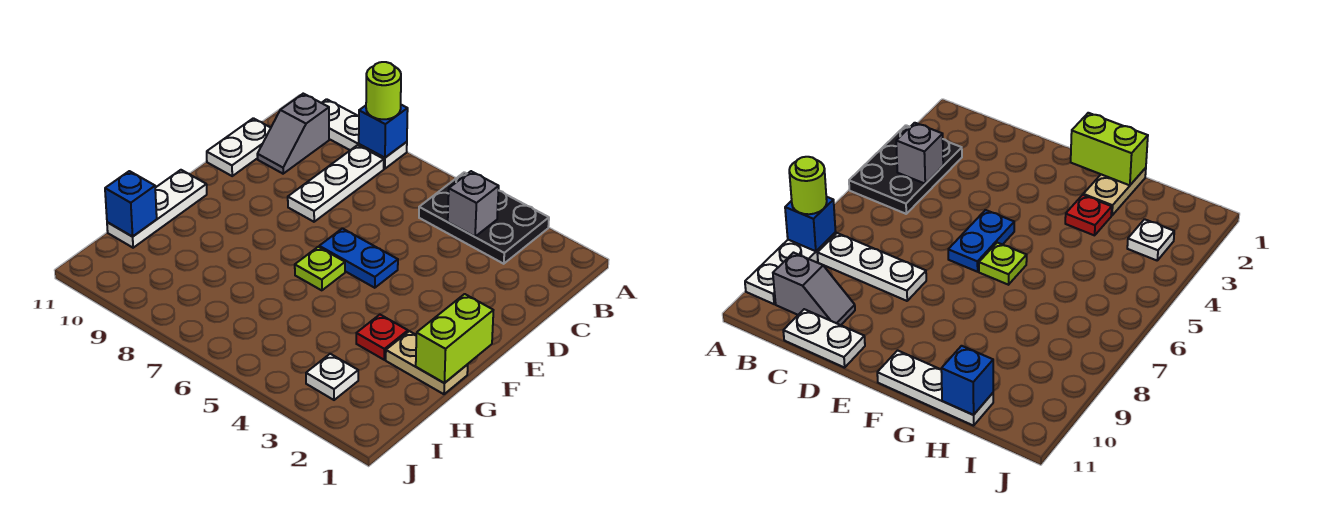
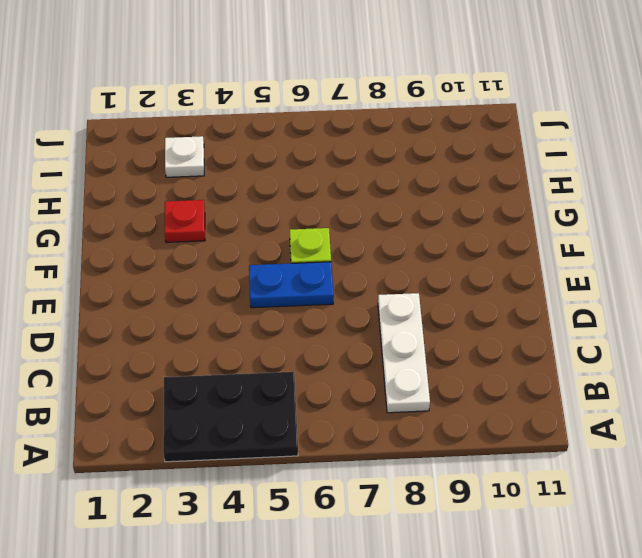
none -> white plate A8:A10 level 1
none -> grey slope B10:C10 level 1 top B
none -> white plate C11:D11 level 1

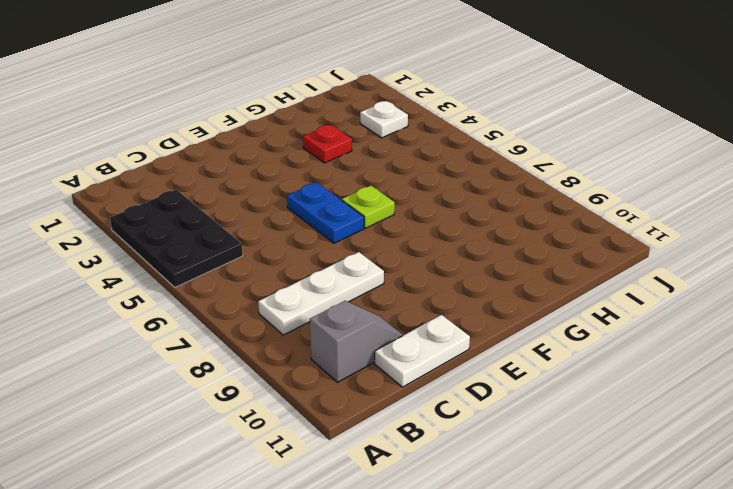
none -> white plate A8:A10 level 1
none -> white plate F11:H11 level 1
none -> tan plate G1:G2 level 1

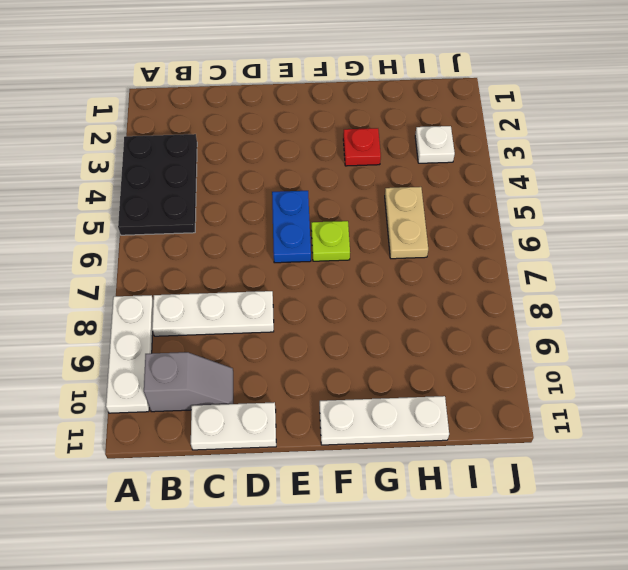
tan plate H5:H6 level 1 -> tan plate G1:G2 level 1
none -> blue brick A8 level 2
none -> grey brick B4 level 2
none -> lime brick F1:G1 level 2

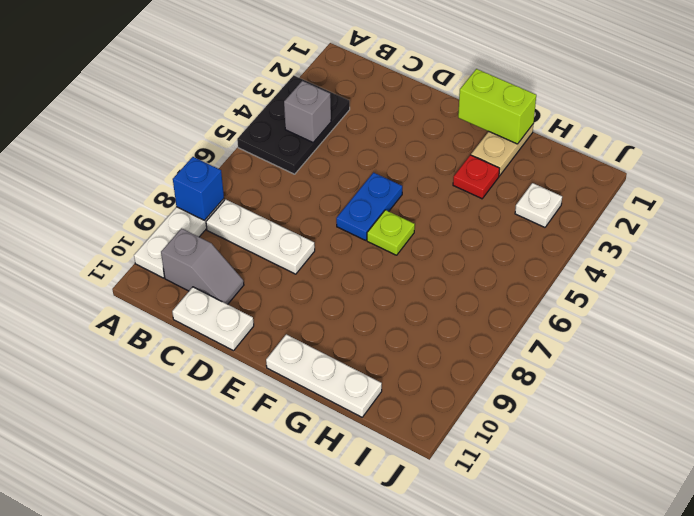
none -> blue brick H11 level 2
none -> lime round brick A8 level 3

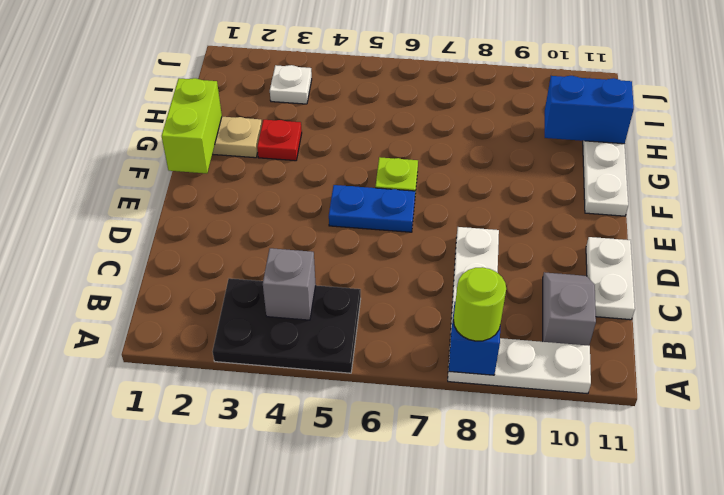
blue brick H10:H11 level 2 -> blue brick H11 level 2

